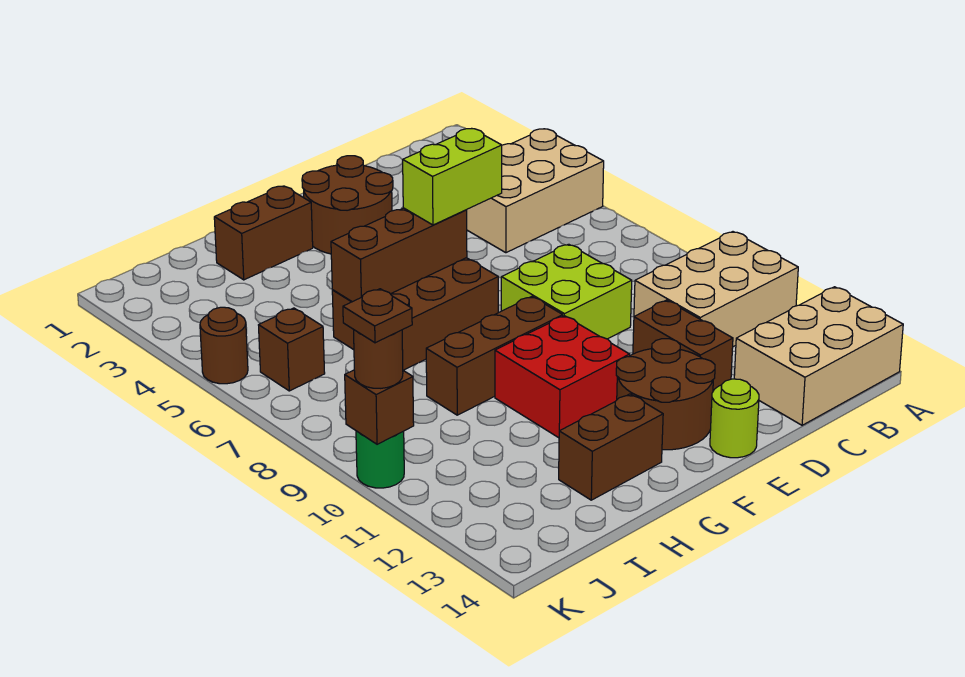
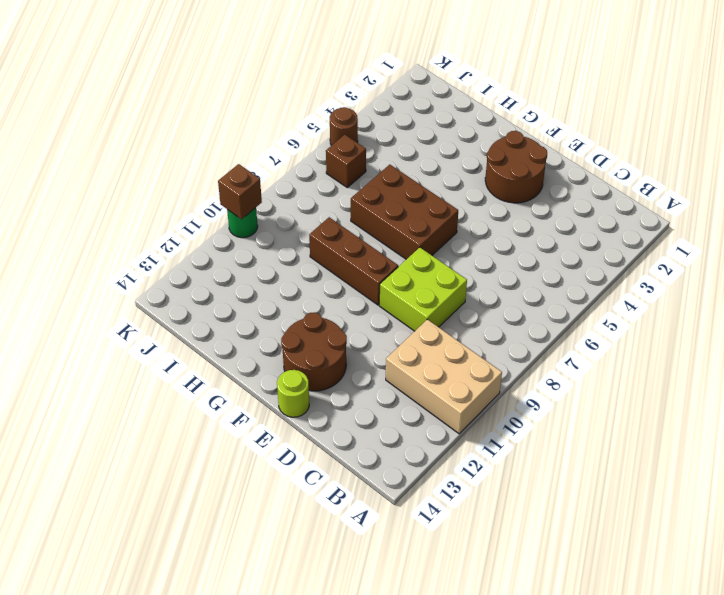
none -> tan brick A4:C5 level 1
none -> tan brick A13:C14 level 1
none -> brown brick D11:D12 level 1

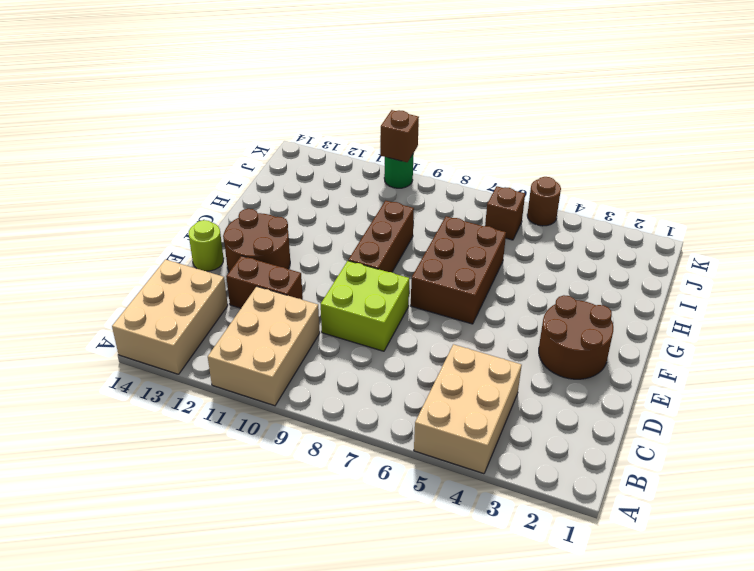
none -> red brick F10:G11 level 1
none -> brown brick G2:H2 level 1
none -> brown brick G13:H13 level 1

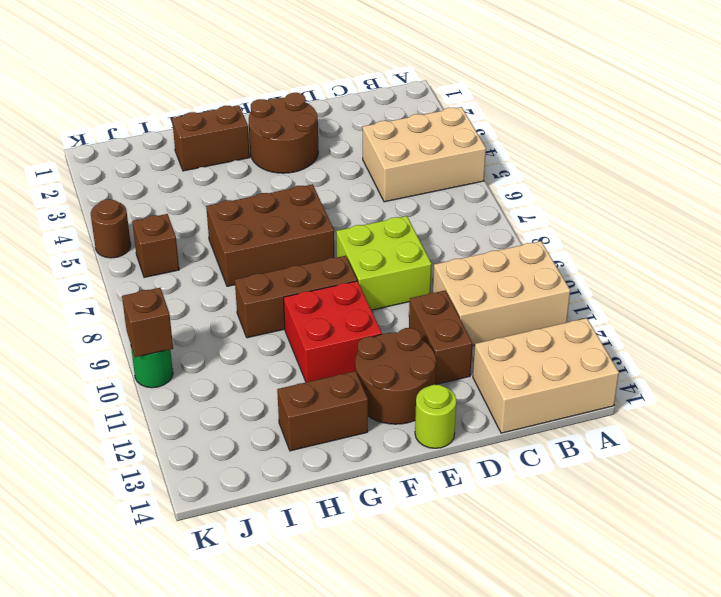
none -> brown brick F6:H6 level 2
none -> lime brick E6:F6 level 3
none -> brown round brick K10 level 3

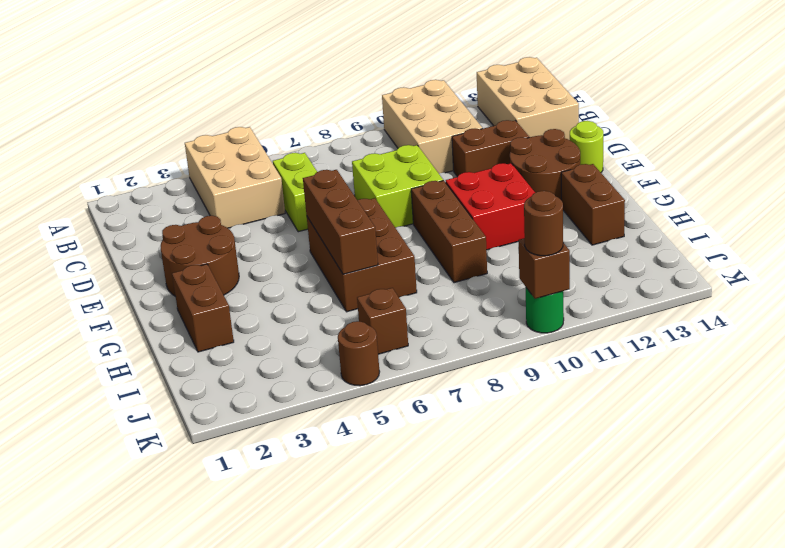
lime brick C6:D6 level 1 -> lime brick E6:F6 level 3
none -> brown plate K10 level 4

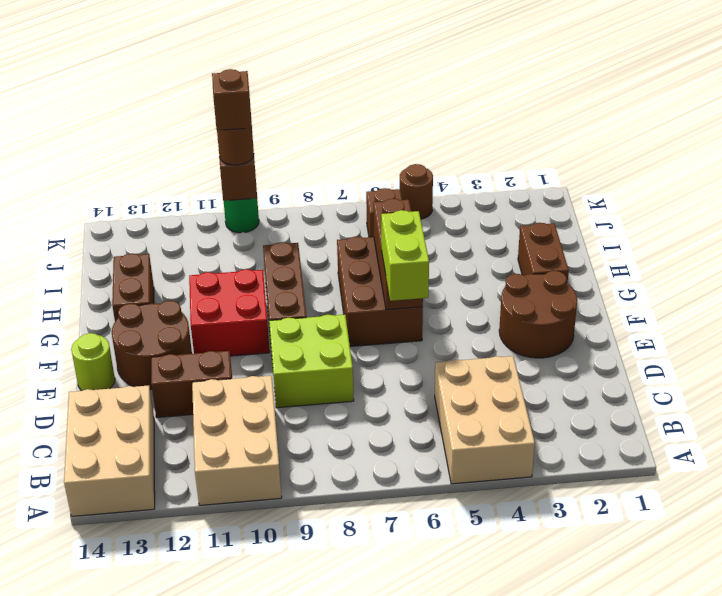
brown brick K10 level 4 -> brown plate K10 level 4

